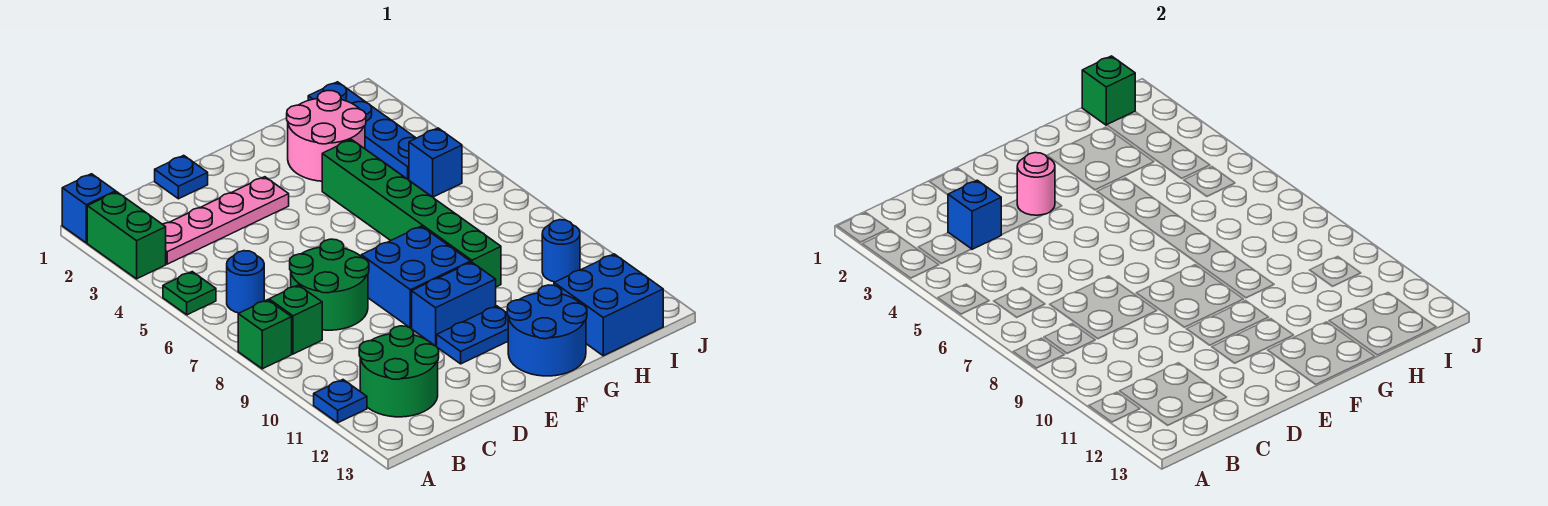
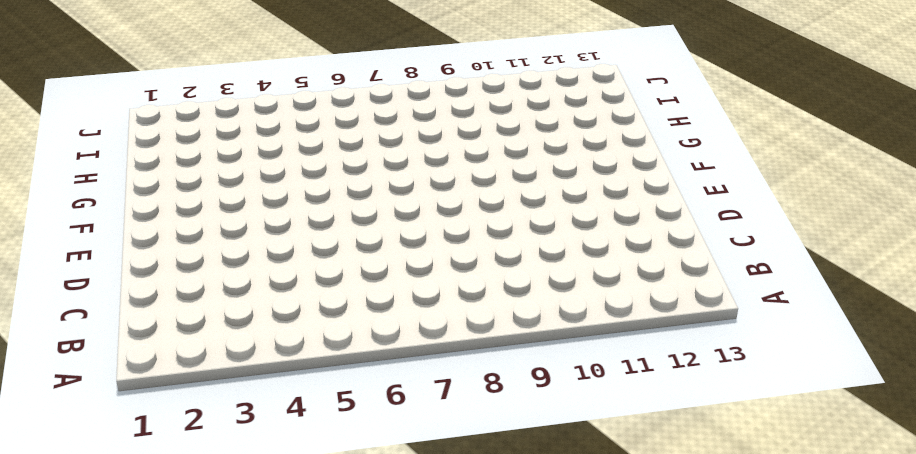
none -> blue brick A1 level 1
none -> green brick A2:A3 level 1
none -> green plate A5 level 1

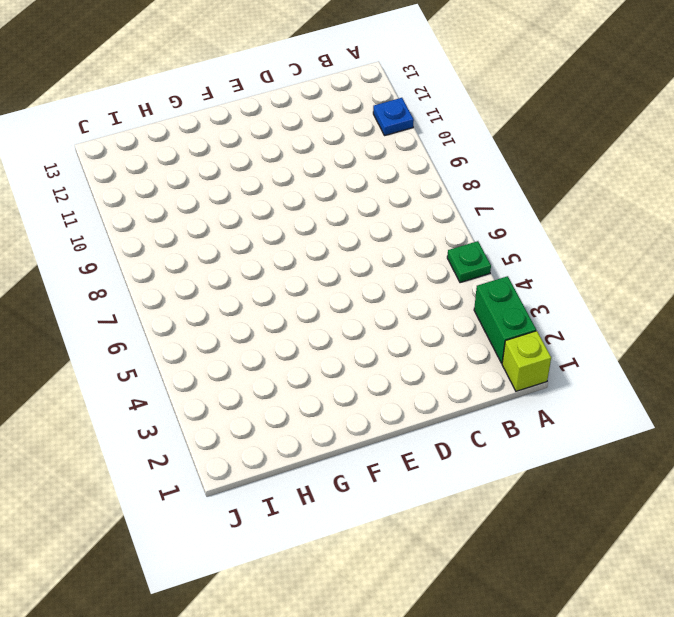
lime brick A1 level 1 -> blue brick A1 level 1
none -> green brick A8 level 1
none -> pink plate B3:E3 level 1
none -> blue round brick B6 level 1

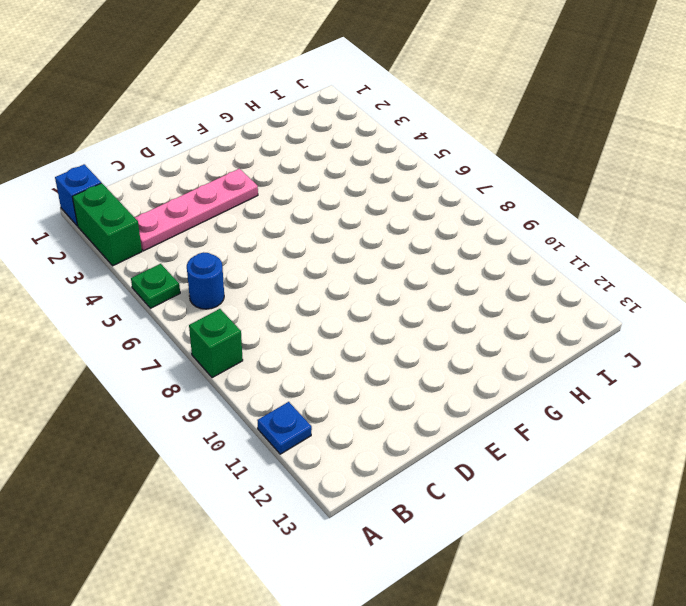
none -> green brick B8 level 1
none -> green round brick B11:C12 level 1
none -> green round brick C7:D8 level 1

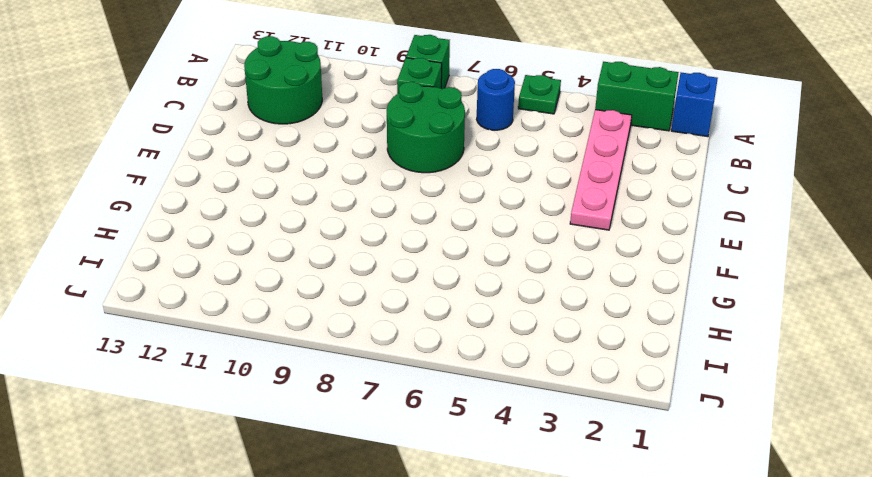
none -> blue plate A11 level 1
none -> blue plate D1 level 1
none -> blue brick E8:F9 level 1

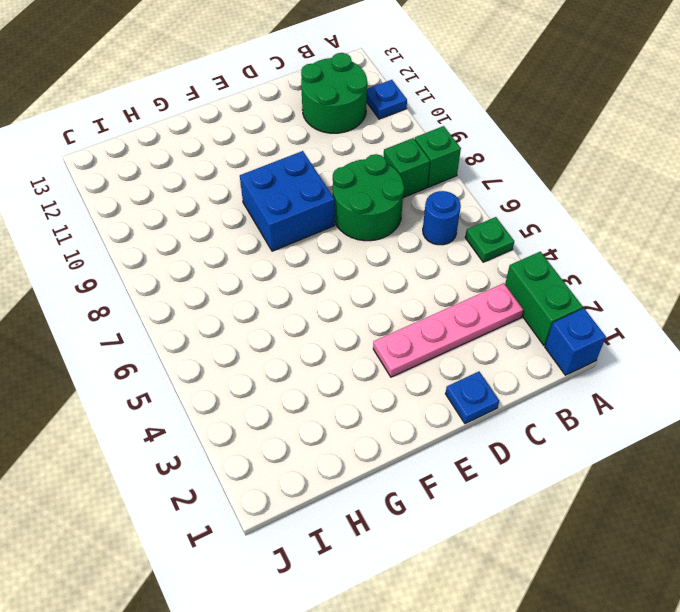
none -> blue brick E10:F10 level 1
none -> blue plate E11:F11 level 1
none -> blue round brick F12:G13 level 1

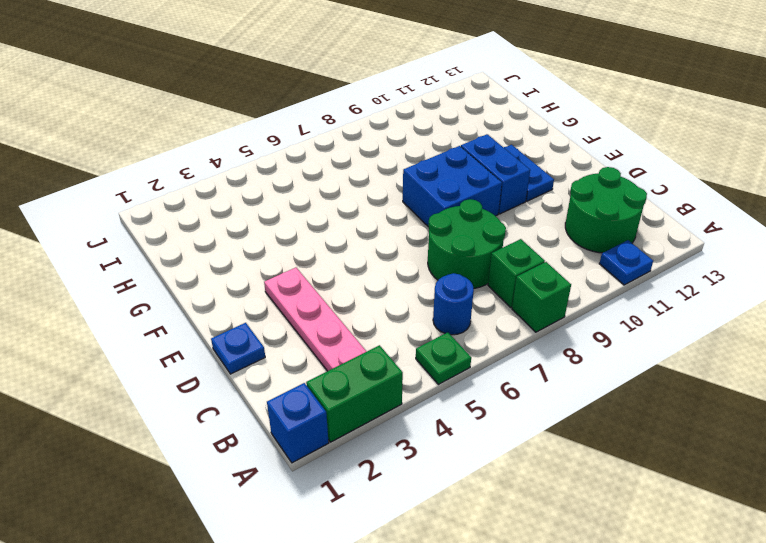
none -> blue round brick F12:G13 level 1
none -> pink round brick G2:H3 level 1
none -> green brick G4:G9 level 1

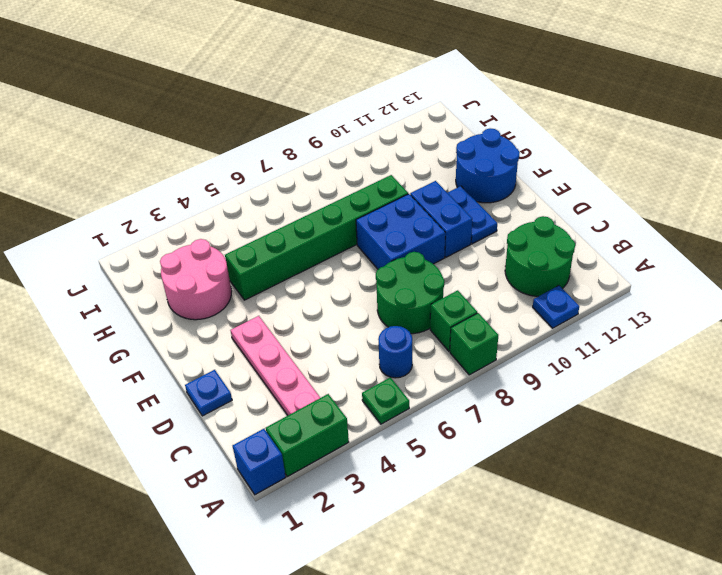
none -> blue brick H12:I13 level 1
none -> blue plate I1:I4 level 1
none -> blue brick I5 level 1

